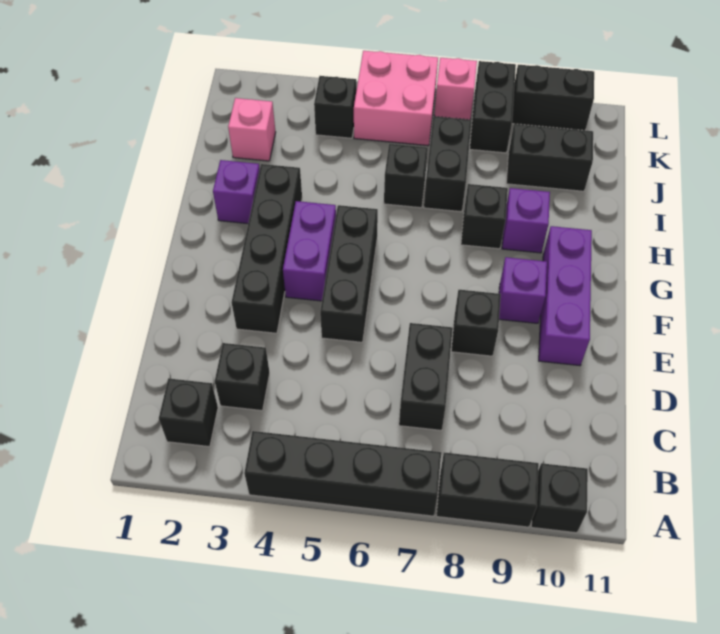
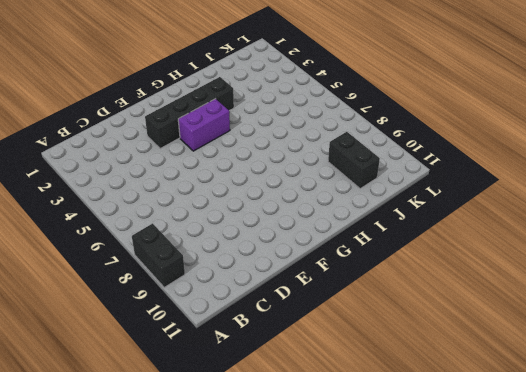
none -> black brick A4:A7 level 1
none -> black brick A10 level 1
none -> black brick B2 level 1

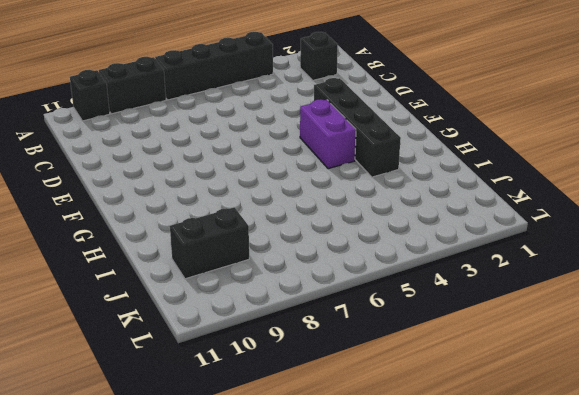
none -> black brick C3 level 1
none -> black brick C7:D7 level 1
none -> black brick E5:G5 level 1

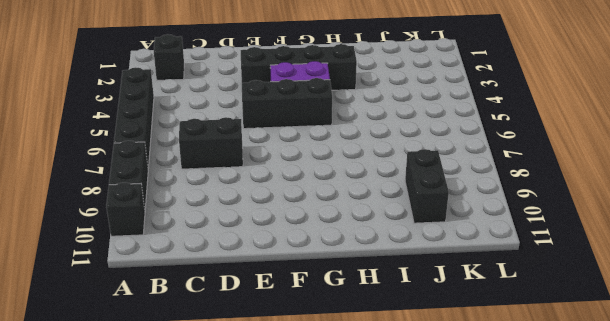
none -> black brick C3 level 1
none -> black brick E8 level 1
none -> purple brick E10:G10 level 1

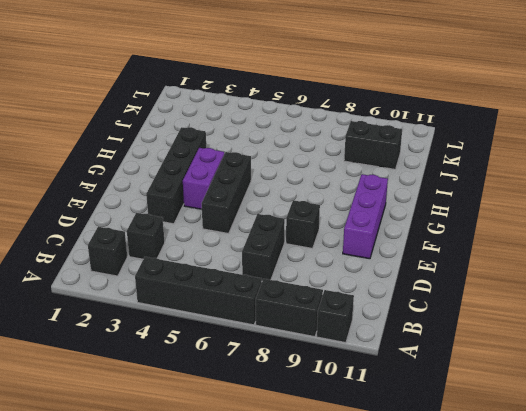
none -> purple brick F9 level 1
none -> purple brick H2 level 1
none -> black brick H8 level 1

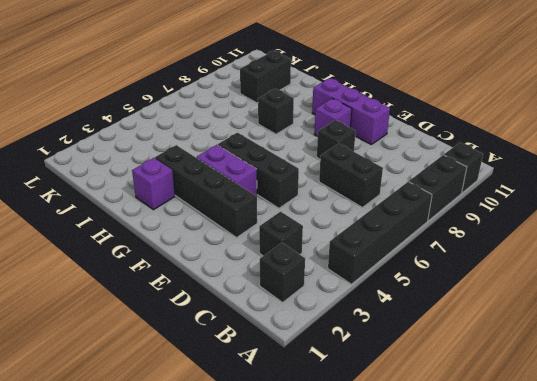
none -> purple brick H9 level 1
none -> black brick I6 level 1
none -> black brick I7:J7 level 1

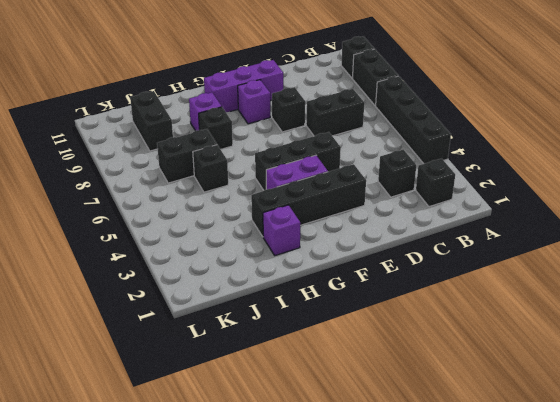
none -> pink brick J2 level 1
none -> black brick K4 level 1
none -> pink brick K5:L6 level 1

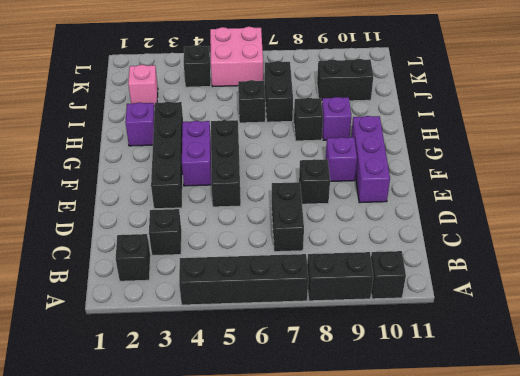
none -> black brick K8:L8 level 1
none -> pink brick L7 level 1
none -> black brick L9:L10 level 1

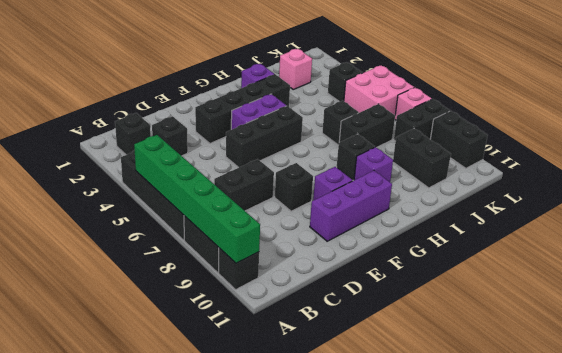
green brick A5:A10 level 2 -> none

